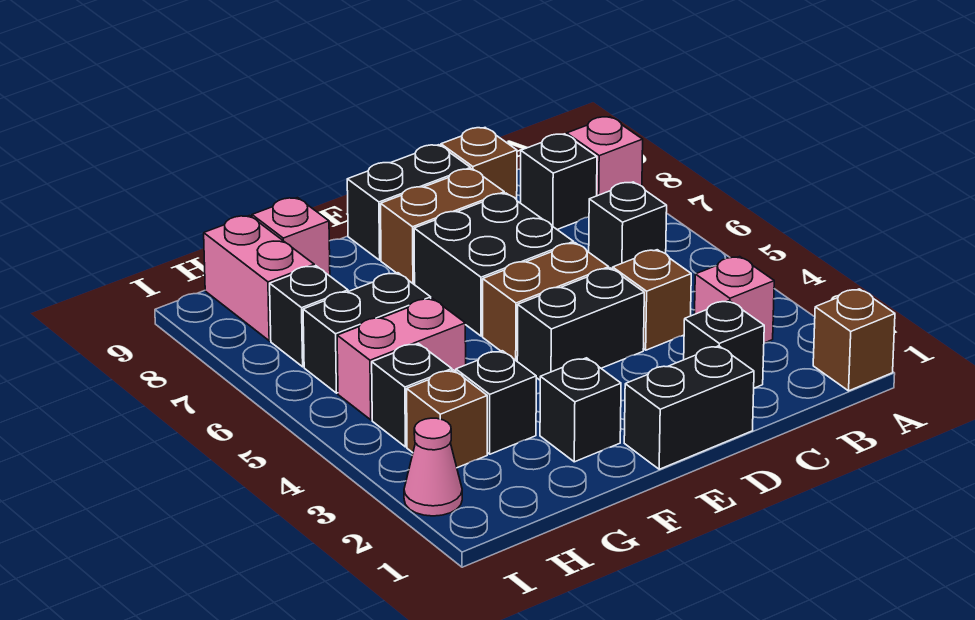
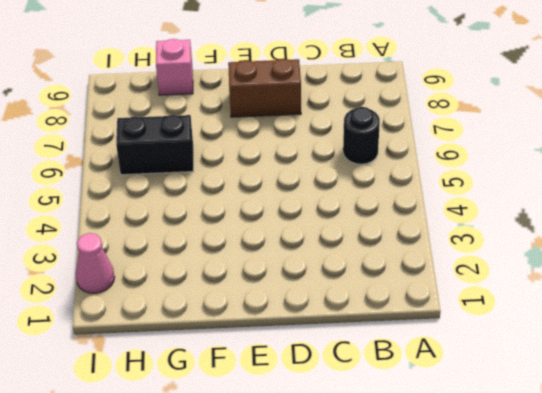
black round brick B6 level 1 -> black brick B6 level 1
none -> brown brick A1 level 1
none -> pink brick A8 level 1
none -> pink brick B3 level 1

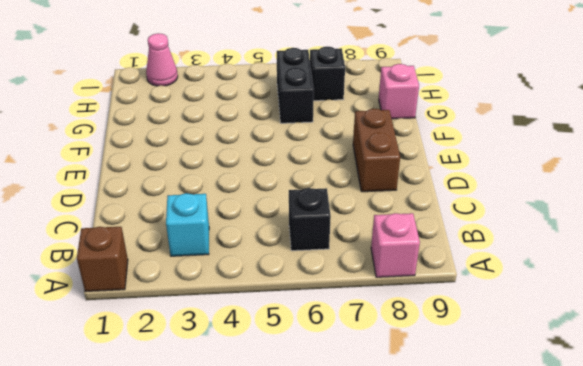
cyan brick B3 level 1 -> pink brick B3 level 1
none -> black brick B8 level 1
none -> black brick C2 level 1
none -> brown brick C4 level 1

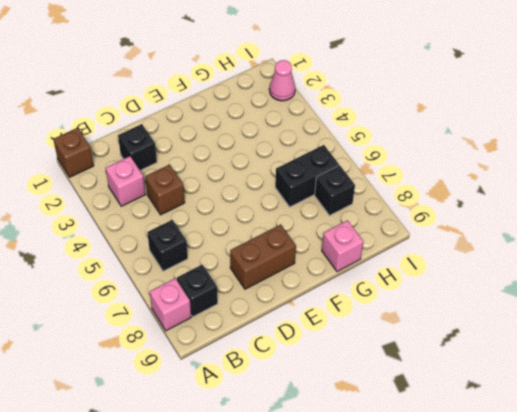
none -> brown brick C9 level 1
none -> black brick D1:E1 level 1
none -> black brick D4:E4 level 1

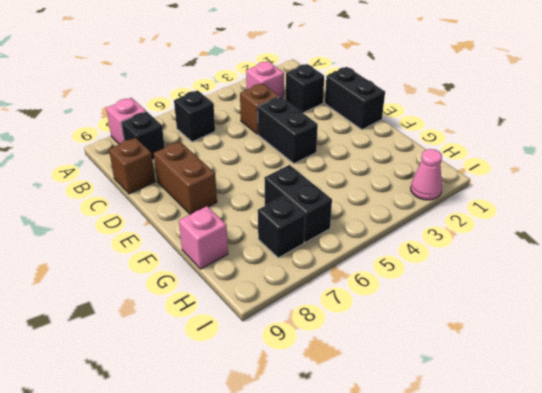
none -> brown brick A1 level 1
none -> brown brick D5:E5 level 1
none -> black brick D6:E7 level 1

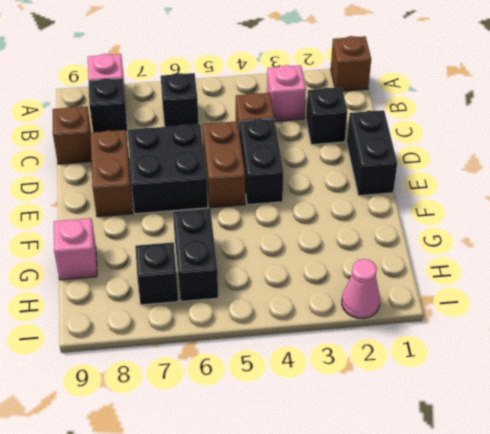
none -> black brick D9:E9 level 1
none -> black brick F2 level 1
none -> black brick G3 level 1

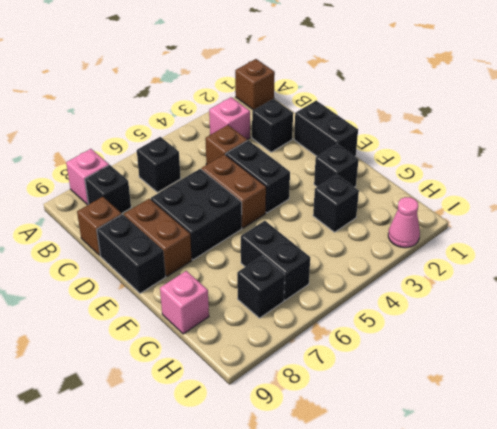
none -> pink brick G5:H5 level 1
none -> brown brick H3 level 1
none -> black brick H4 level 1

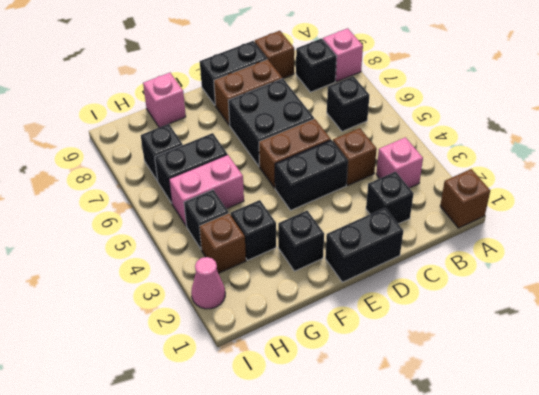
none -> pink brick H8:H9 level 1

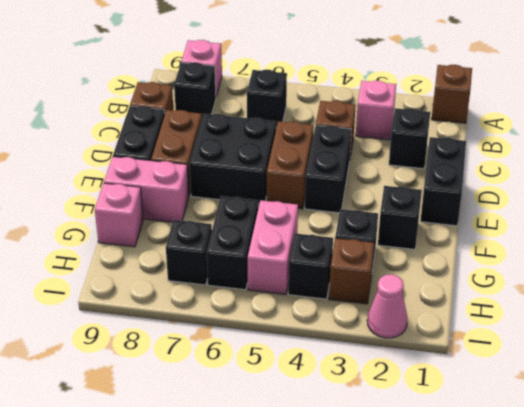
pink brick F8:F9 level 1 -> pink brick H8:H9 level 1

